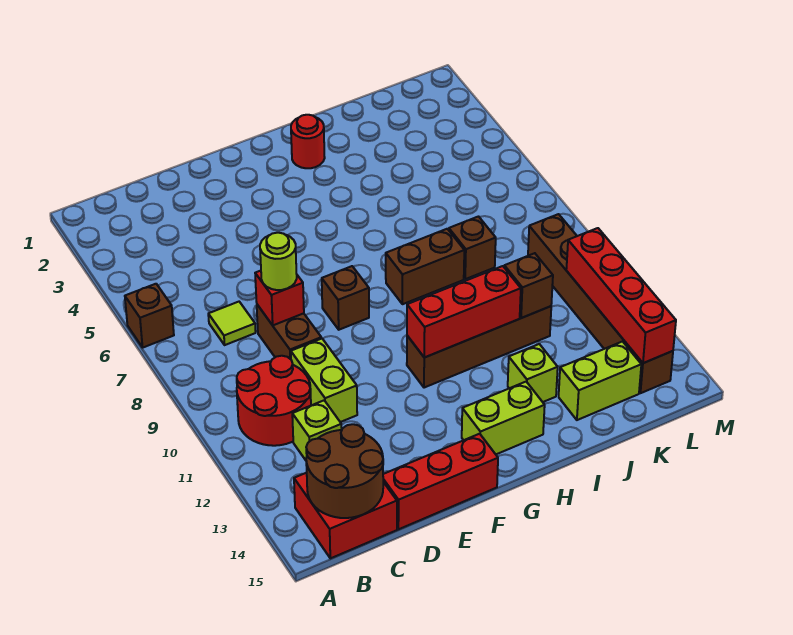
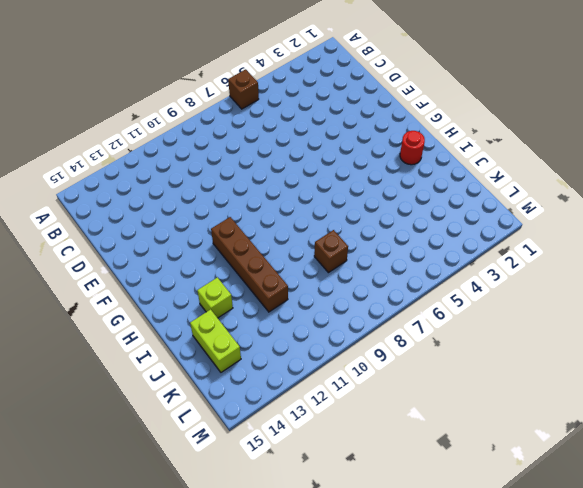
none -> red round brick B10:C11 level 1
none -> red brick B14:C15 level 1
none -> lime tile C7 level 1

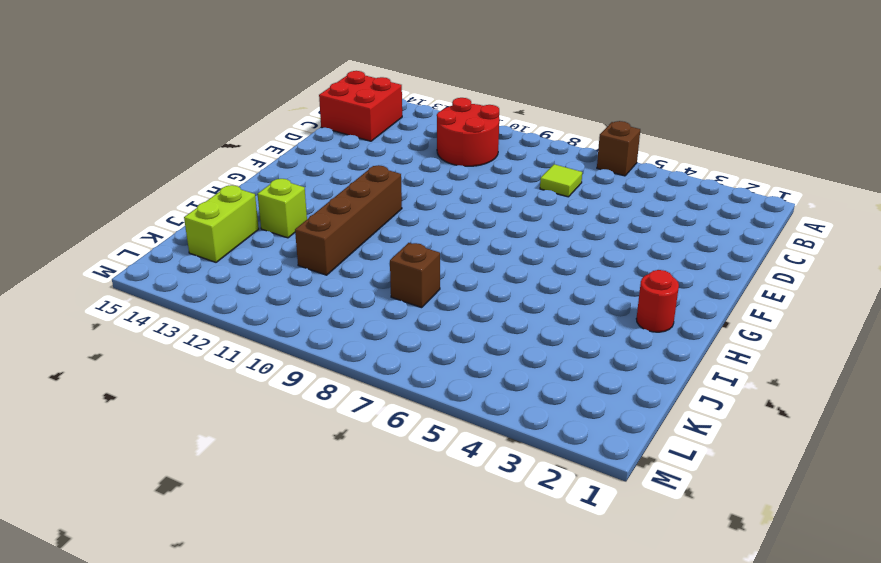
none -> lime brick C12 level 1
none -> brown brick D8:D9 level 1
none -> lime brick D10:D11 level 1

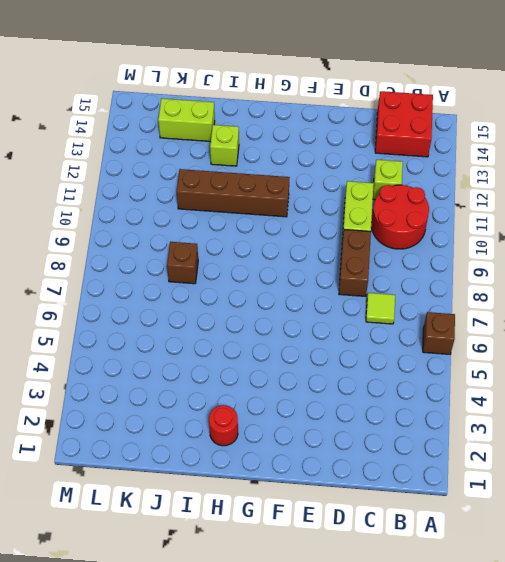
none -> red brick D15:F15 level 1
none -> brown brick F8 level 1
none -> lime brick G14:H14 level 1

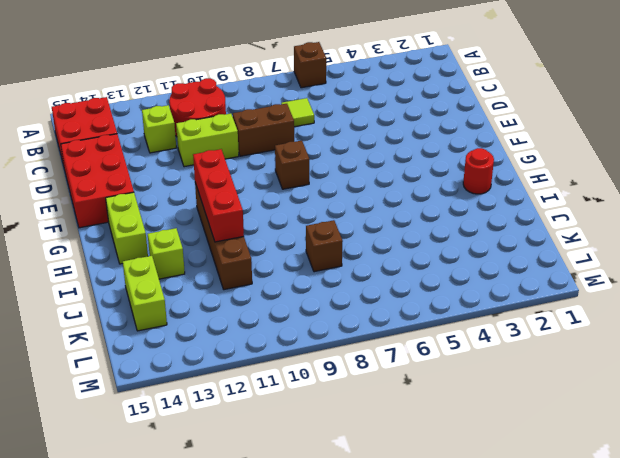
red brick D14:F15 level 1 -> red brick D15:F15 level 1
none -> brown brick H8:I8 level 1
none -> brown brick L9:L14 level 1
none -> brown round brick B14:C15 level 2

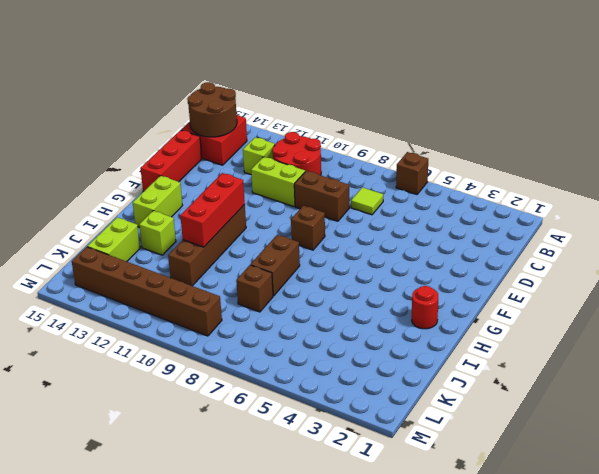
none -> red brick D8 level 2
none -> brown brick J11 level 2
none -> red brick L11:L14 level 2

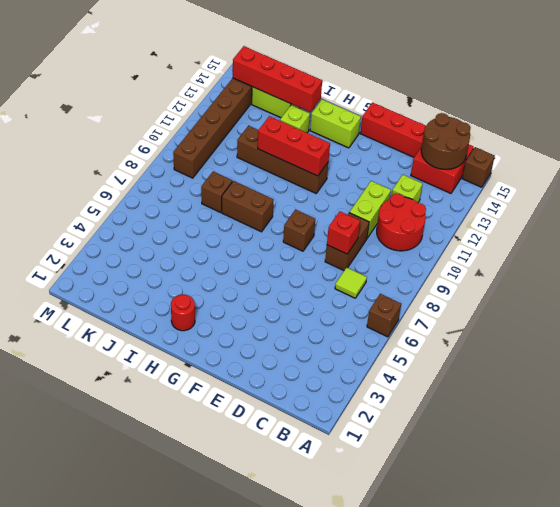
brown brick A15 level 1 -> brown brick J11 level 2
red brick I14:L14 level 2 -> red brick L11:L14 level 2
none -> lime round brick D8 level 3

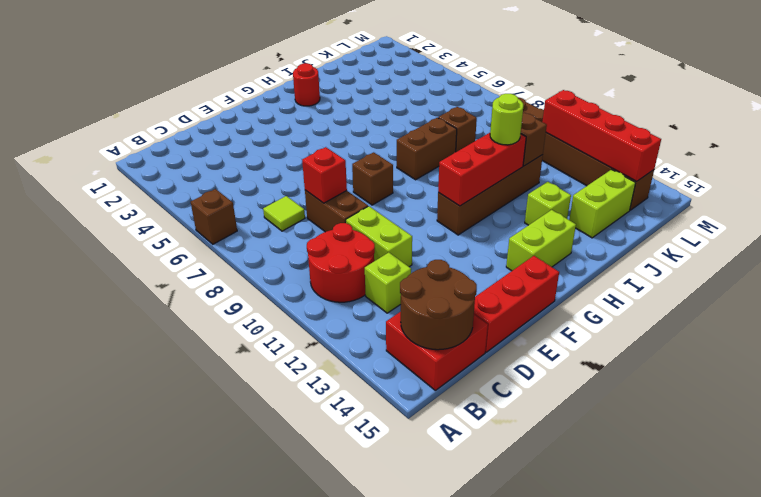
lime round brick I11 level 3 -> lime round brick D8 level 3

